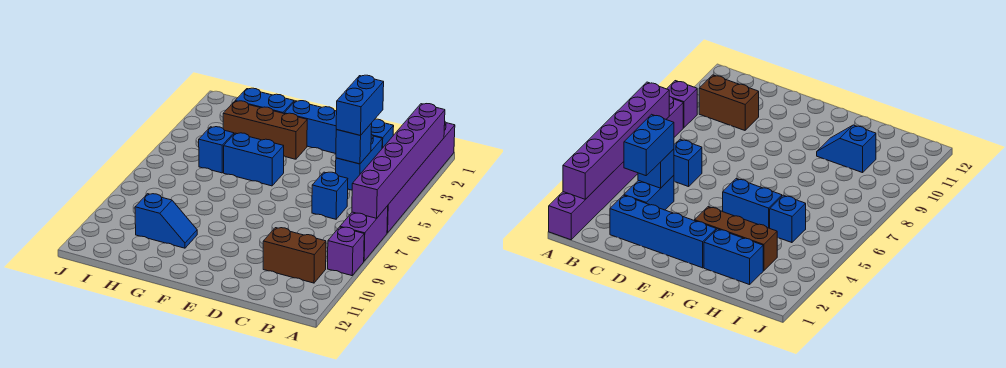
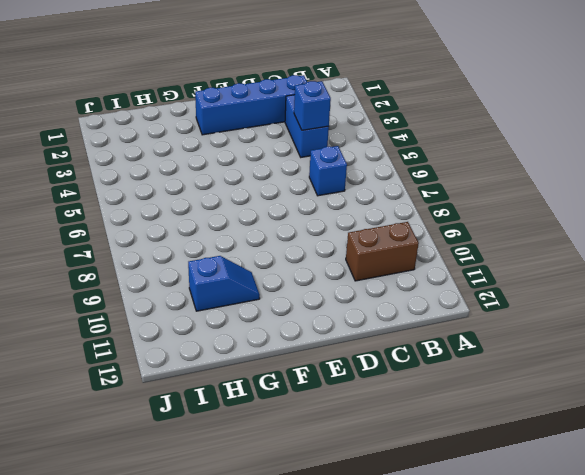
none -> purple brick A1:A6 level 1
none -> purple brick A7:A8 level 1
none -> purple brick A9 level 1

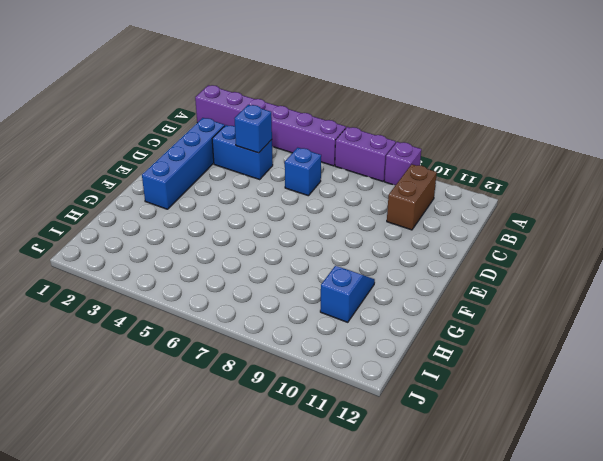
none -> brown brick F3:H3 level 1
none -> blue brick F5:G5 level 1
none -> blue brick G2:H2 level 1

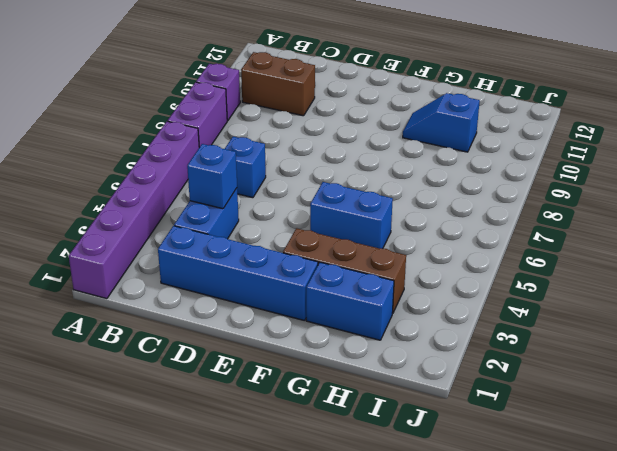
none -> blue brick H5 level 1
none -> purple brick A2:A7 level 2
none -> blue brick C3:C4 level 3

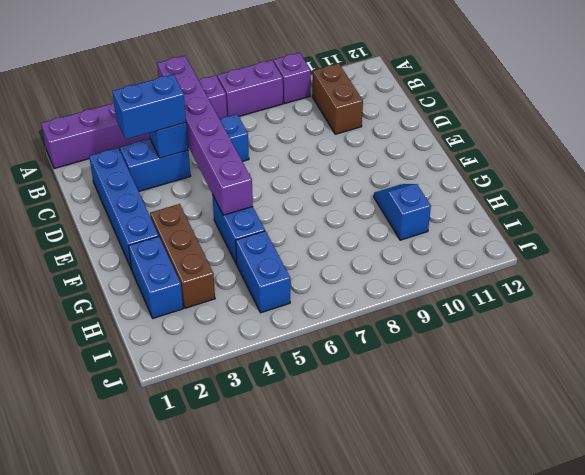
purple brick A5:F5 level 2 -> purple brick A2:A7 level 2
blue brick H5:I5 level 1 -> blue brick H5 level 1

